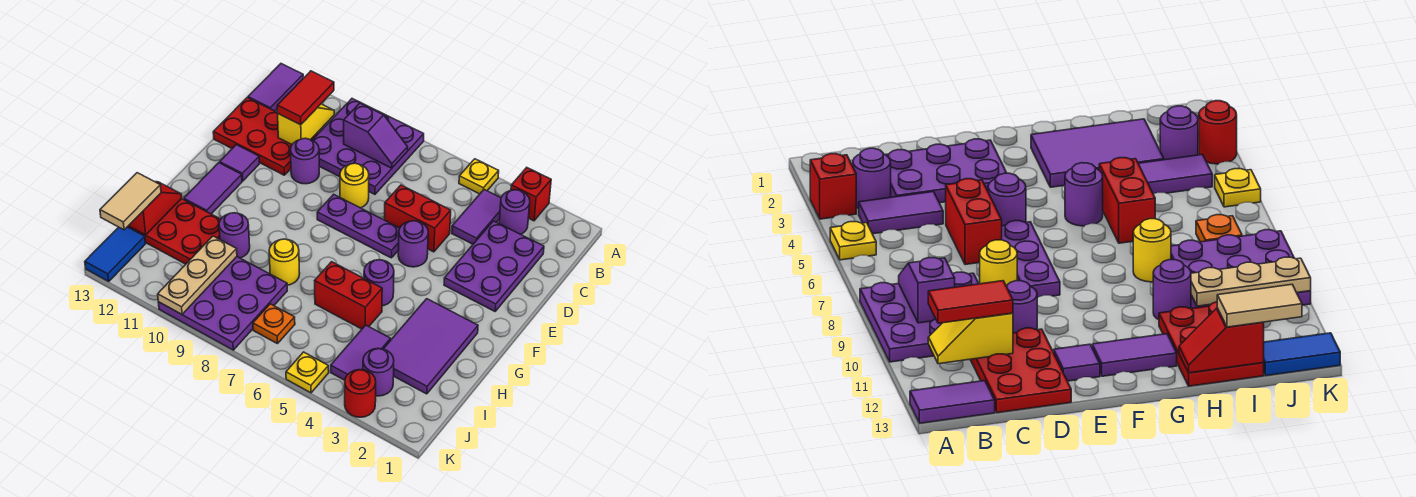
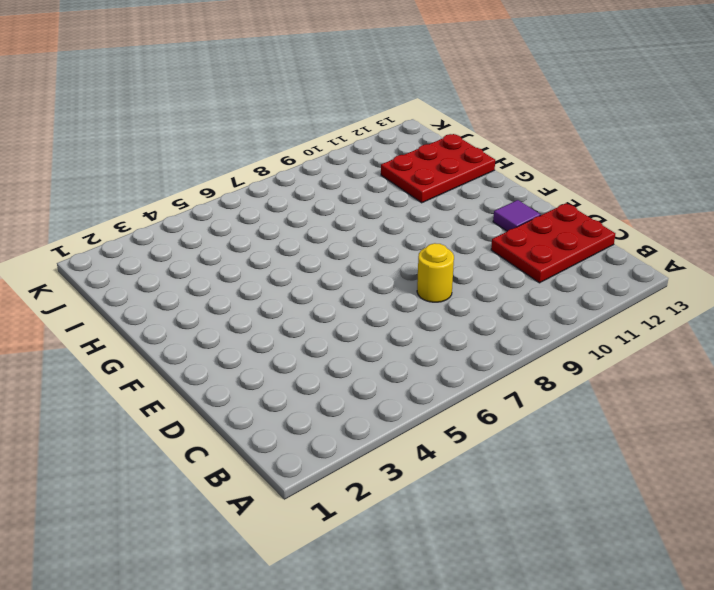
none -> red brick A3 level 1
none -> yellow plate A5 level 1
none -> purple plate A8:C10 level 1
none -> purple tile A13:B13 level 1

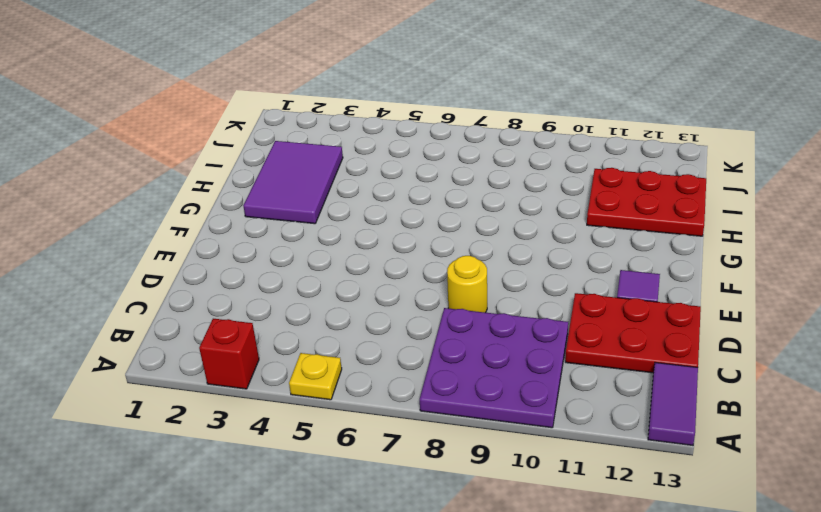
none -> purple round brick B3 level 1
none -> purple tile B4:C4 level 1
none -> purple plate C2:E3 level 1
none -> red brick D5:D6 level 1

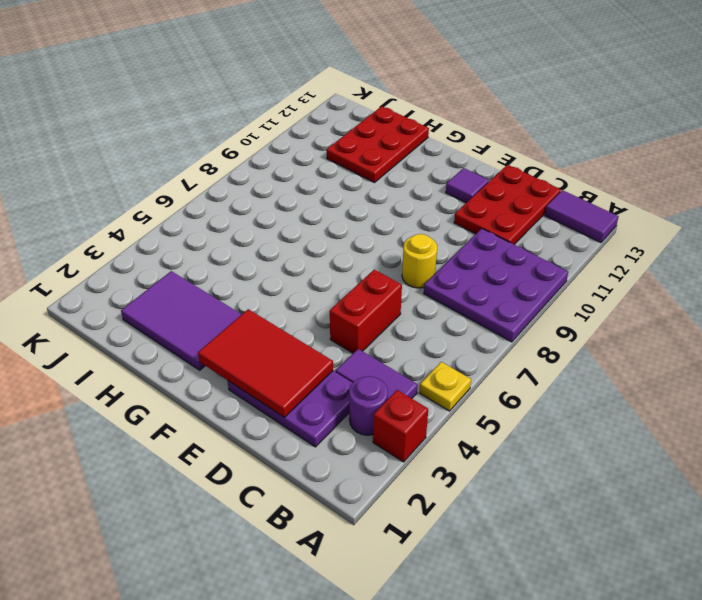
red tile D2:F3 level 2 -> none
none -> purple round brick D10 level 1
none -> purple round brick E5 level 1
none -> purple plate E6:E8 level 1
none -> purple tile F12:G12 level 1

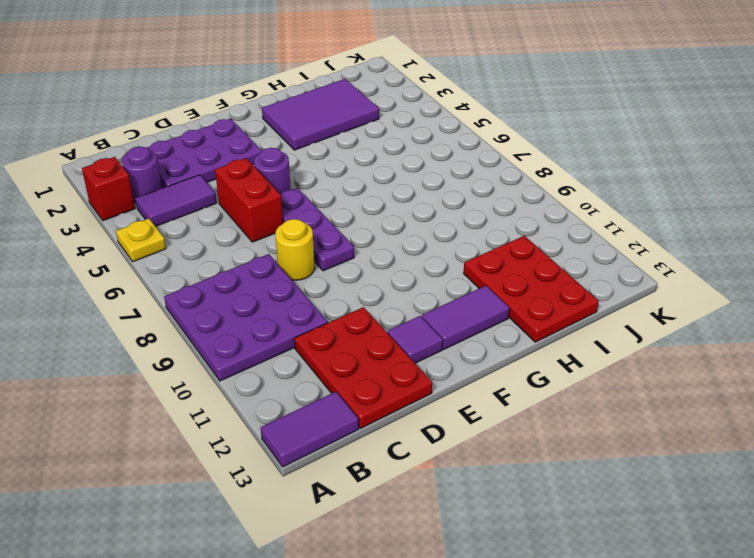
none -> purple round brick D10 level 1
none -> purple round brick G5 level 1
none -> red brick H5:H6 level 1
none -> yellow round brick H8 level 1

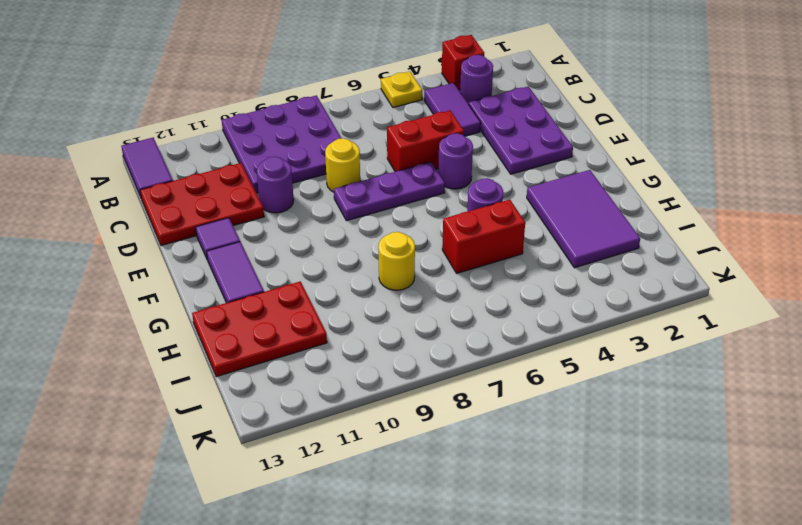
none -> purple round brick H10 level 1
none -> purple tile I4:J4 level 1
none -> purple plate I8:K10 level 1
none -> purple round brick J3 level 1

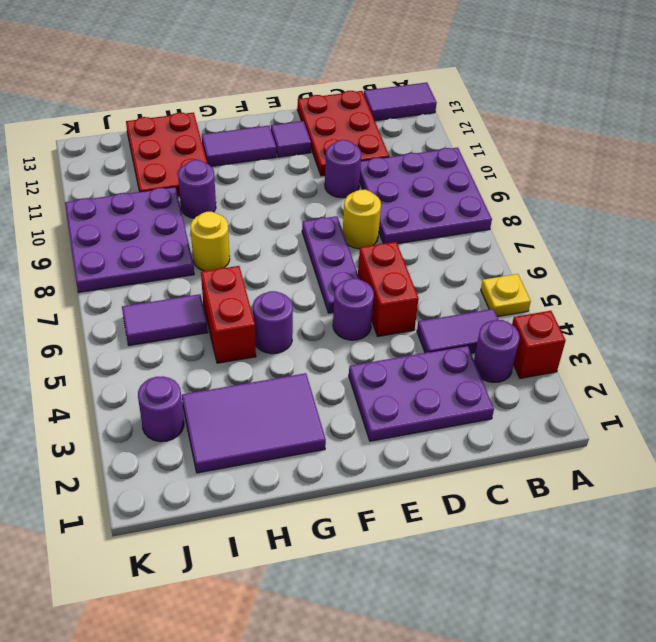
purple tile I6:J6 level 1 -> purple tile I4:J4 level 1
none -> orange plate J7 level 1
none -> blue tile J13:K13 level 1
none -> red round brick K3 level 1
none -> yellow plate K5 level 1

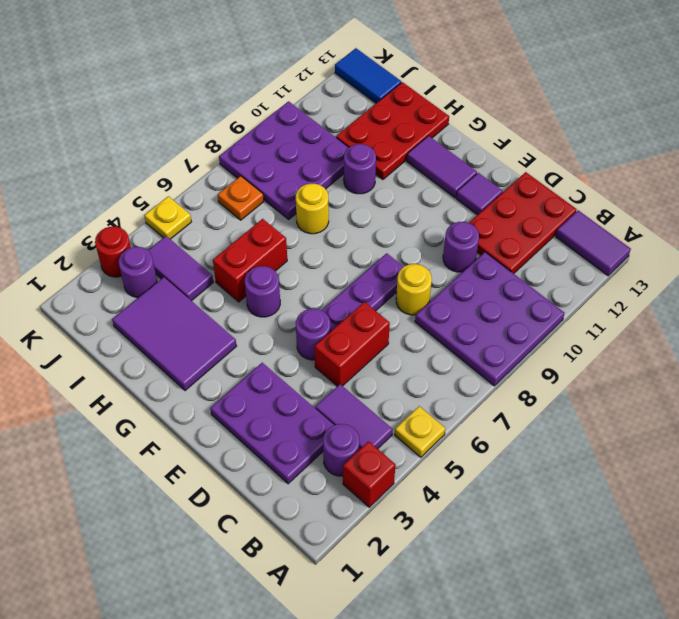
none -> purple slope B8:B9 level 2 top 9
none -> yellow slope B11:C11 level 2 top C
none -> red slope H13:I13 level 2 top I
none -> tan plate I10:K10 level 2

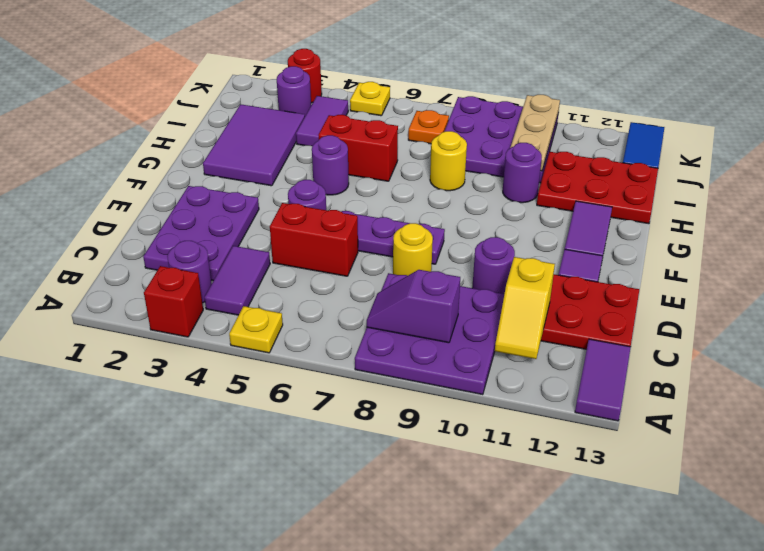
none -> red slope H13:I13 level 2 top I
none -> red tile B11:C11 level 3
none -> tan tile I13:J13 level 3

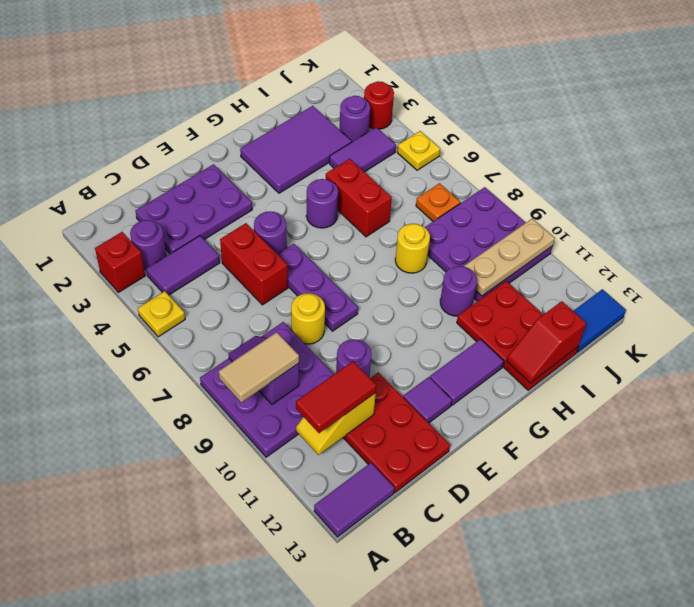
tan tile A9:B9 level 3 -> tan tile I13:J13 level 3

